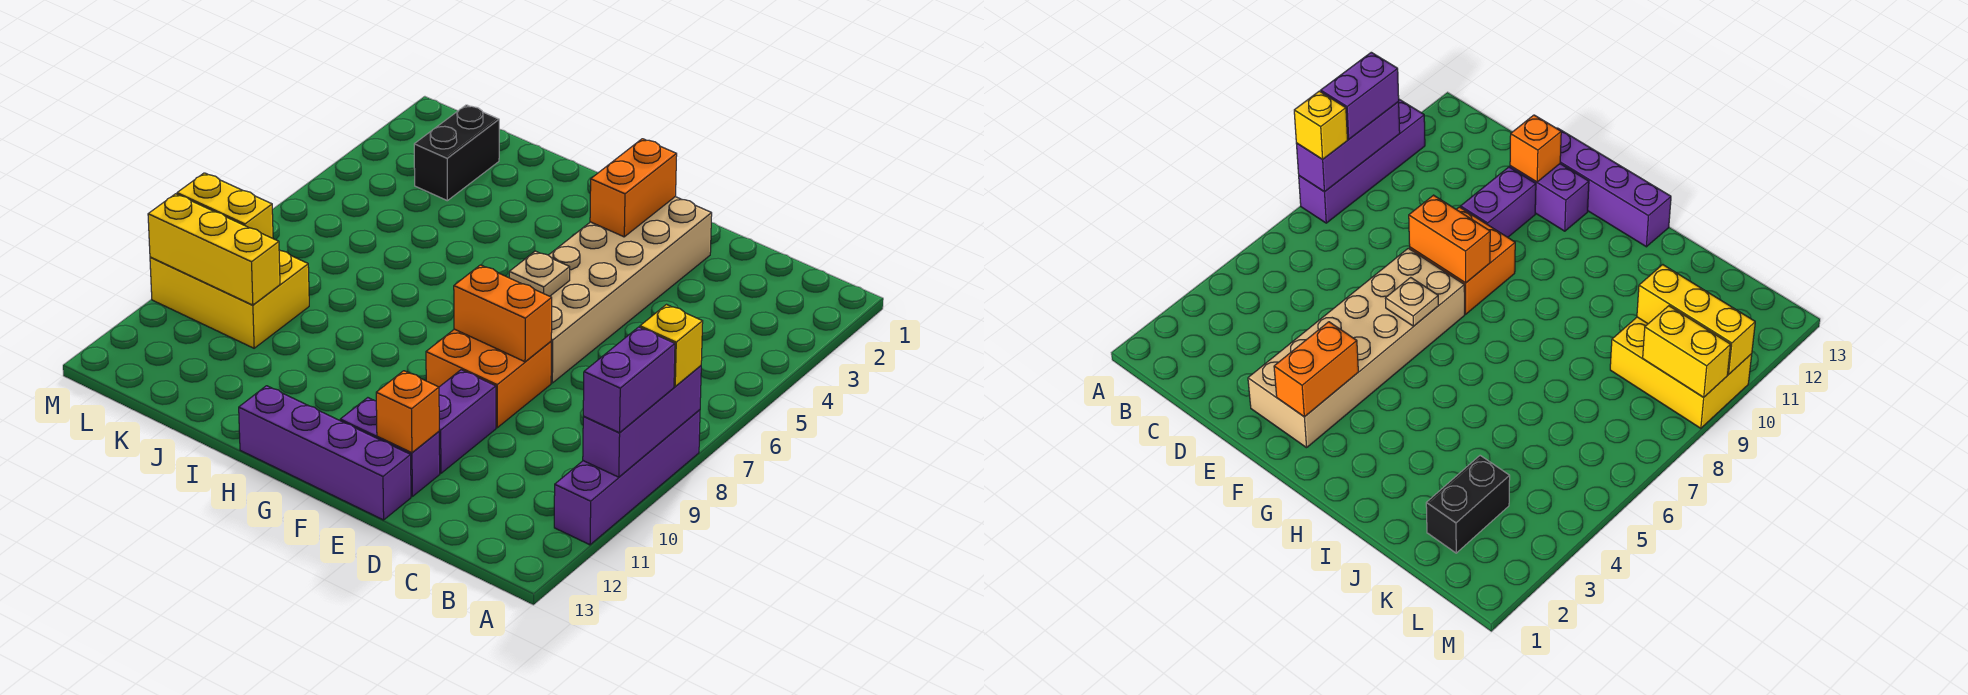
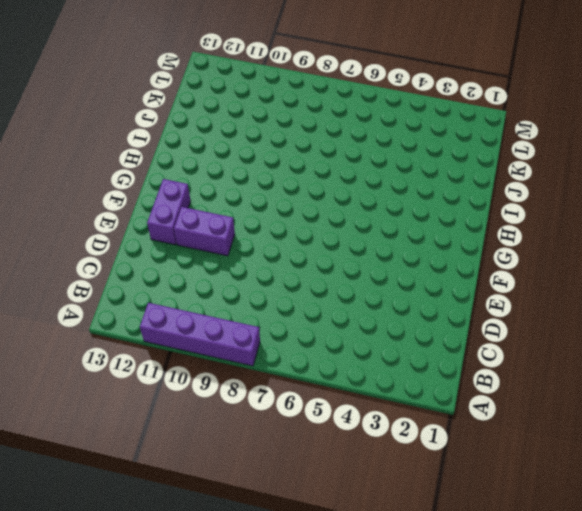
none -> tan brick E2:F7 level 1
none -> orange brick E8:F9 level 1
none -> purple brick E13:H13 level 1

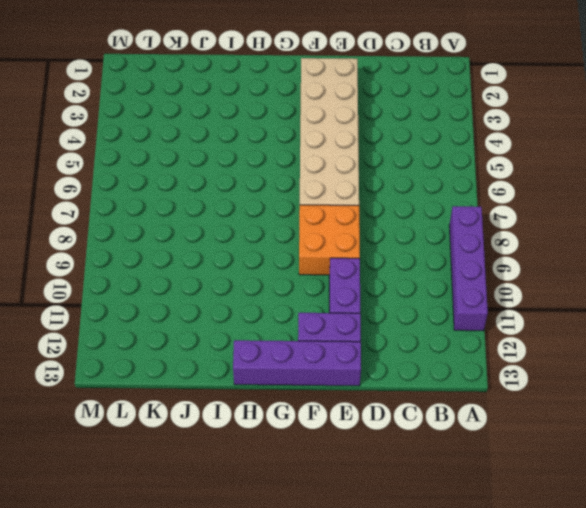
none -> black brick K2:K3 level 1
none -> yellow brick K9:M10 level 1
none -> purple brick A8:A10 level 2

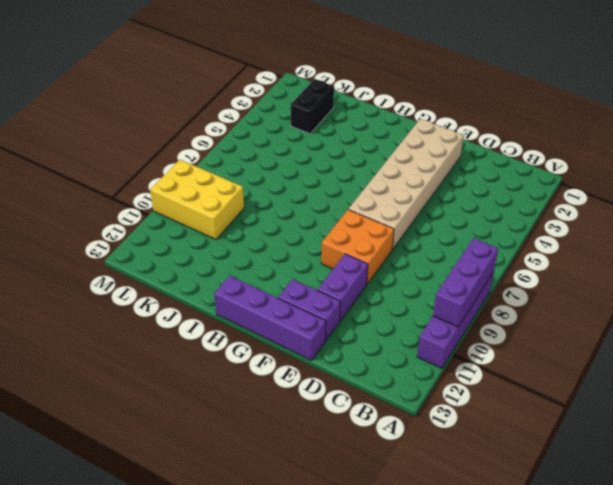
none -> orange brick E8:F8 level 2
none -> orange brick E12 level 2
none -> orange brick F2:F3 level 2

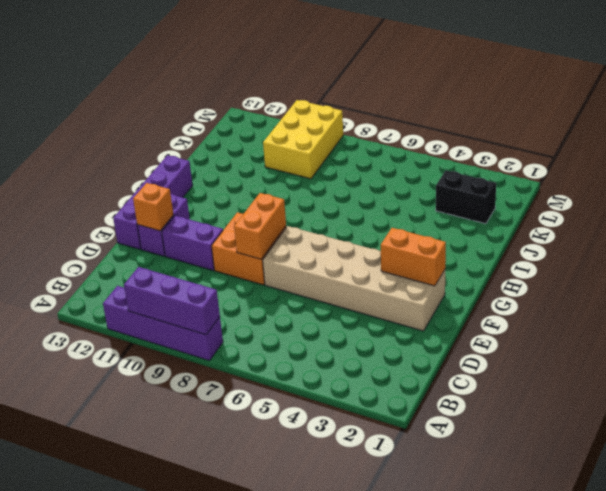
none -> tan plate F6 level 2
none -> yellow brick K10:M10 level 2
none -> yellow brick L9:M9 level 2

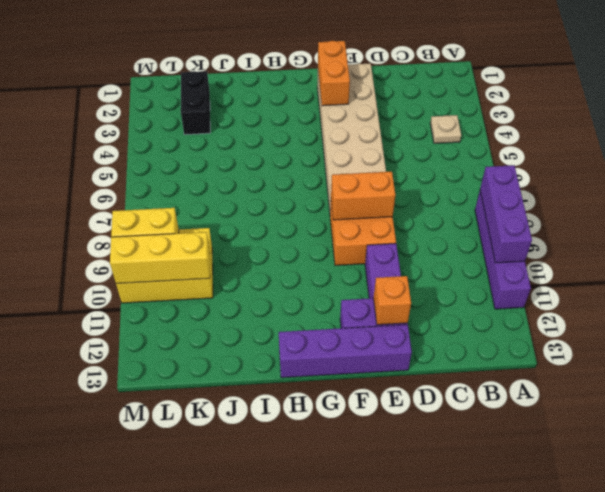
tan plate B4 level 1 -> tan plate F6 level 2
none -> yellow brick A8 level 3
none -> purple brick A9:A10 level 3

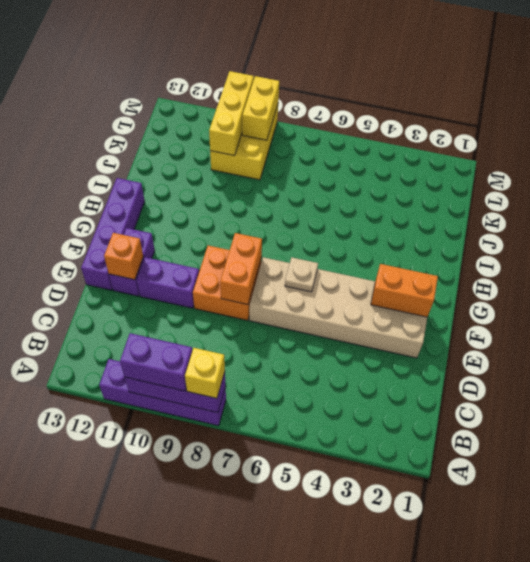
none -> black brick K2:K3 level 1

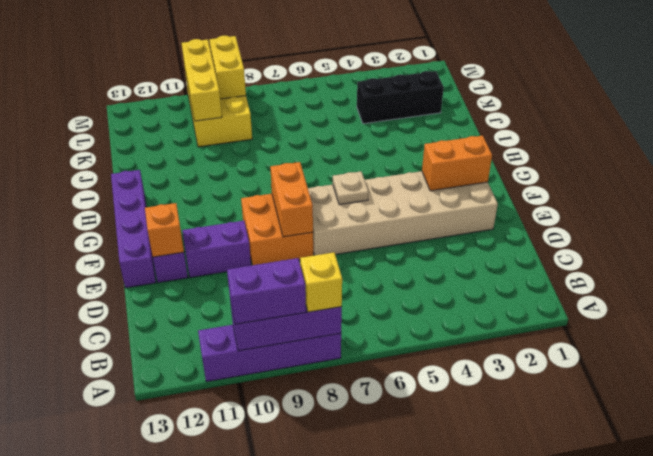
black brick K2:K4 level 1 -> black brick K2:K3 level 1

